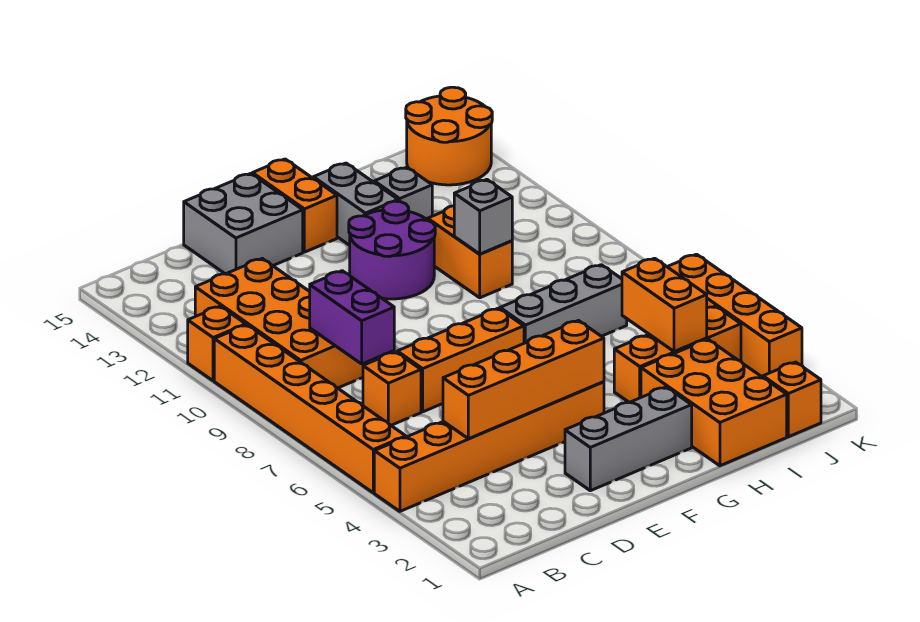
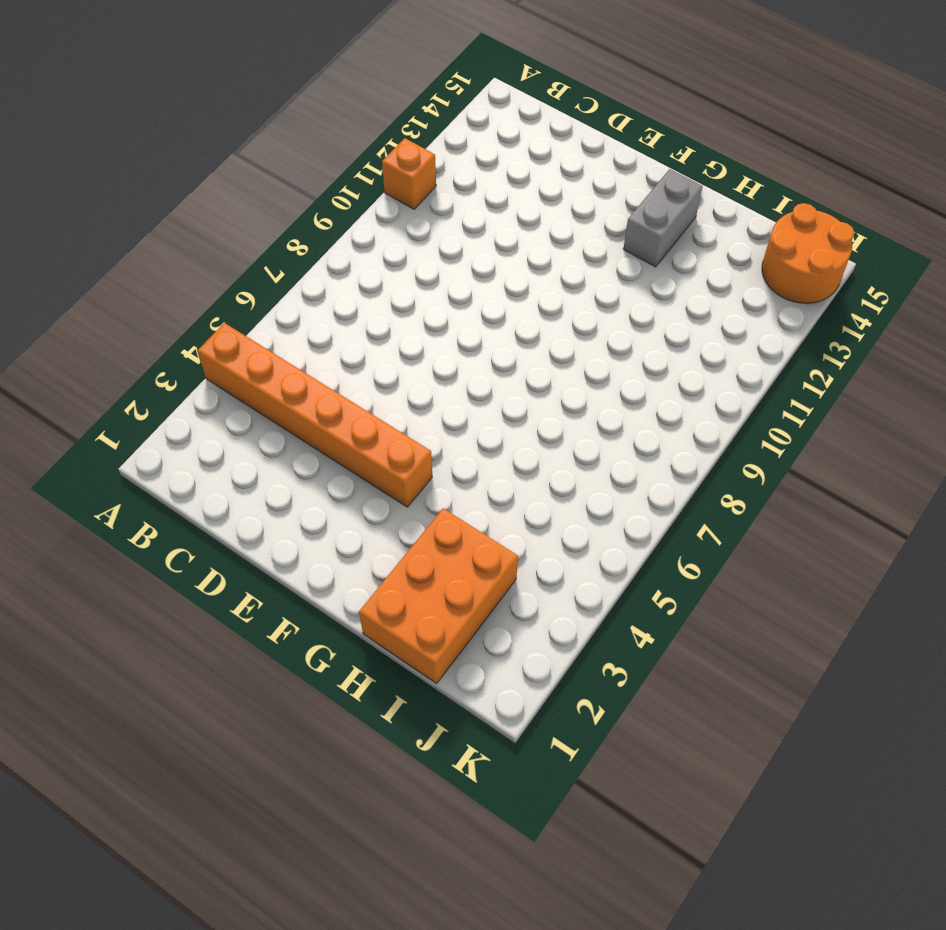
none -> orange brick A5:A10 level 1
none -> orange brick B9:C12 level 1
none -> orange brick C7 level 1

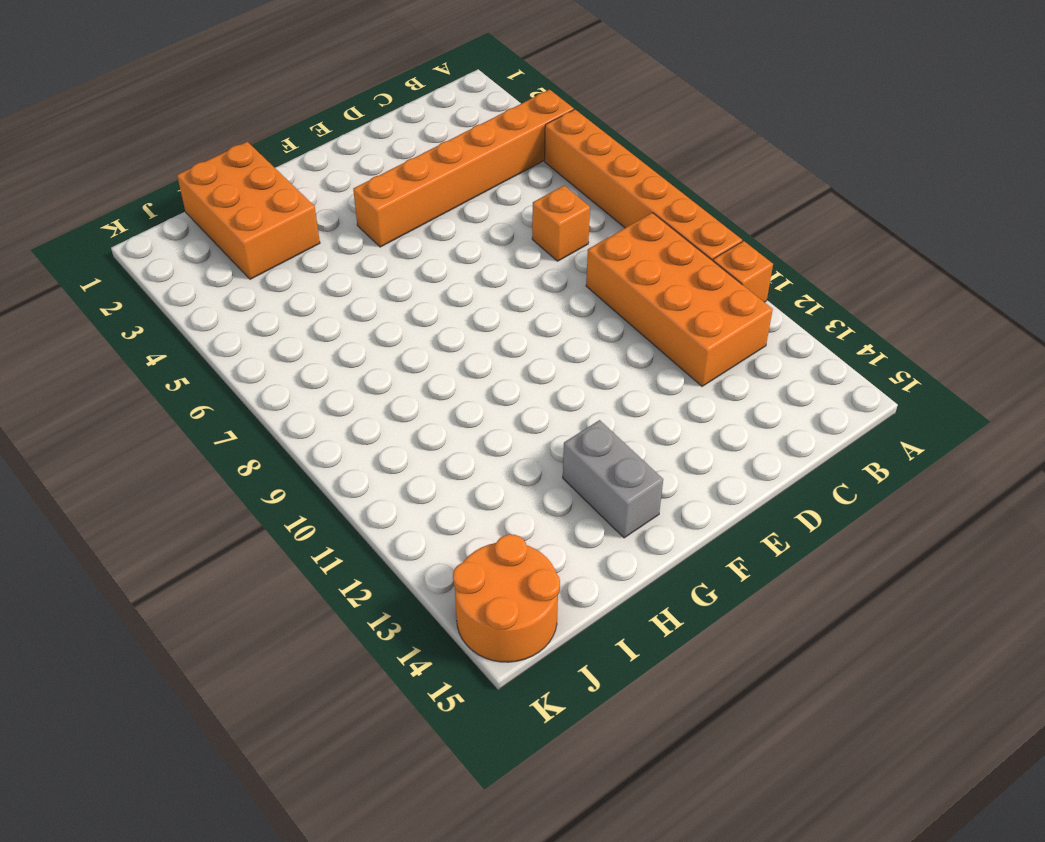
none -> orange brick D7:F7 level 1
none -> grey brick D14:E15 level 1
none -> grey brick E2:G2 level 1

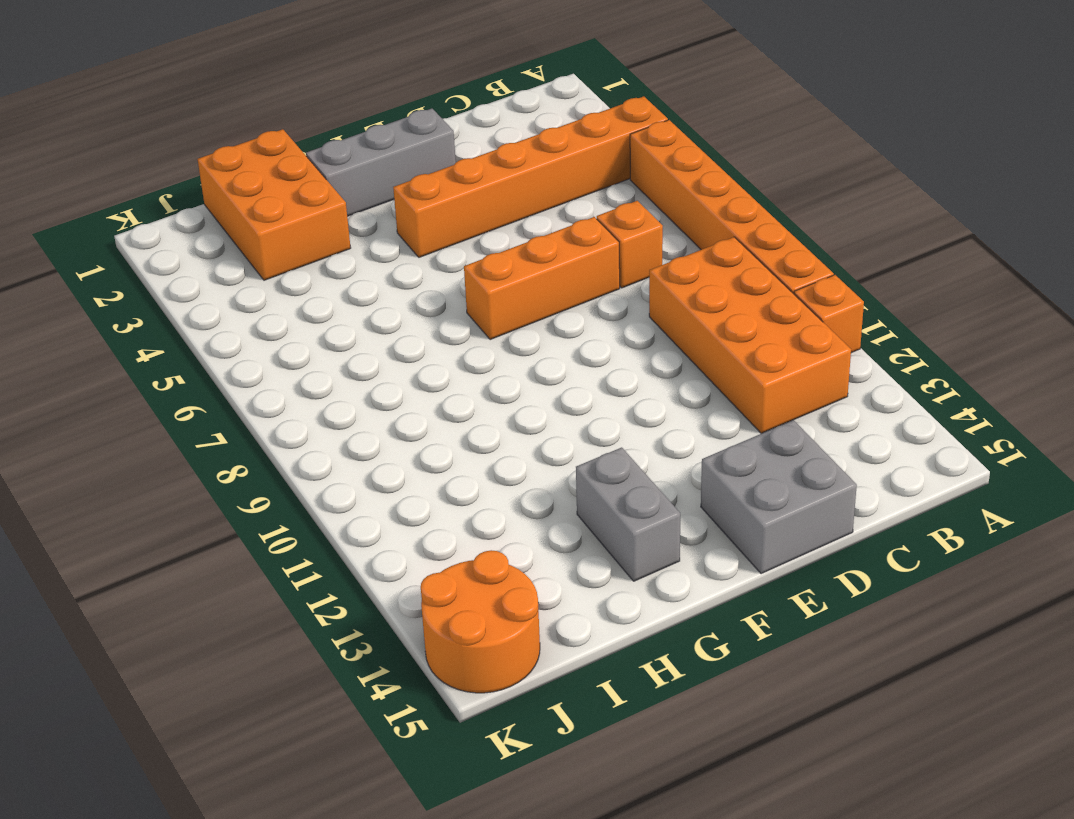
none -> purple round brick F11:G12 level 1
none -> orange brick F14:F15 level 1
none -> grey brick G7:I7 level 1

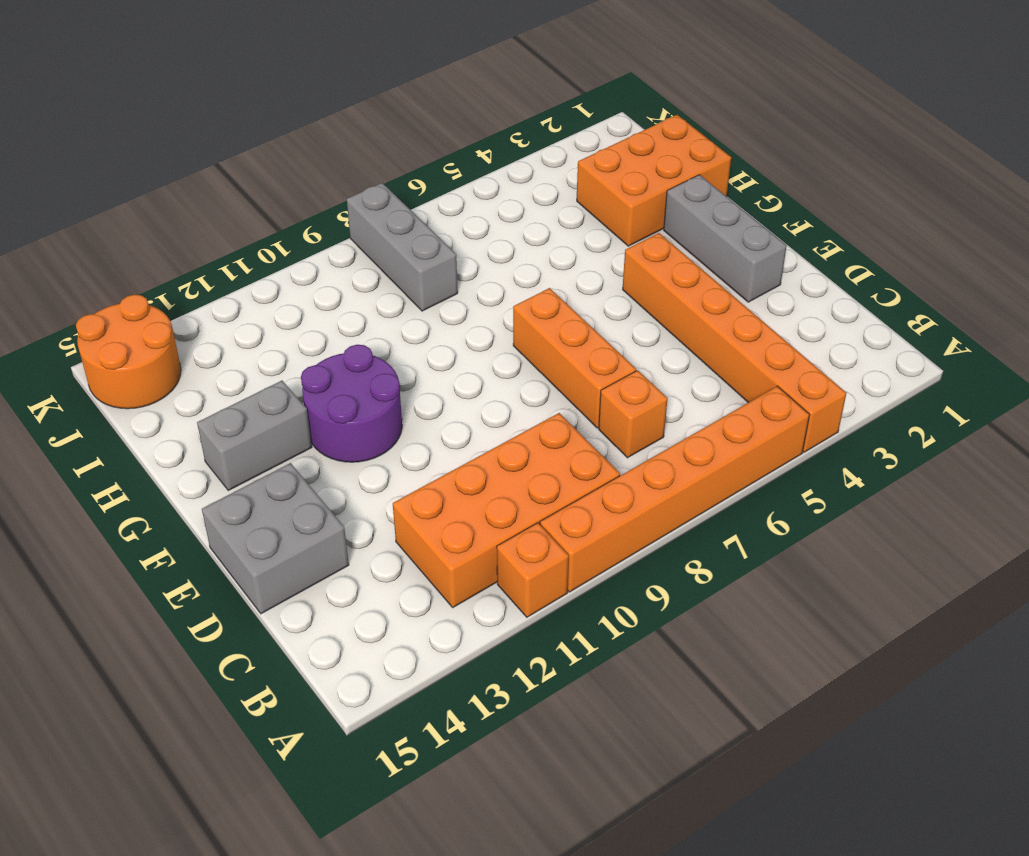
grey brick I8:K8 level 1 -> grey brick G7:I7 level 1
none -> orange brick F14:F15 level 1
none -> orange brick H4:J4 level 1
none -> orange brick H10:H11 level 1

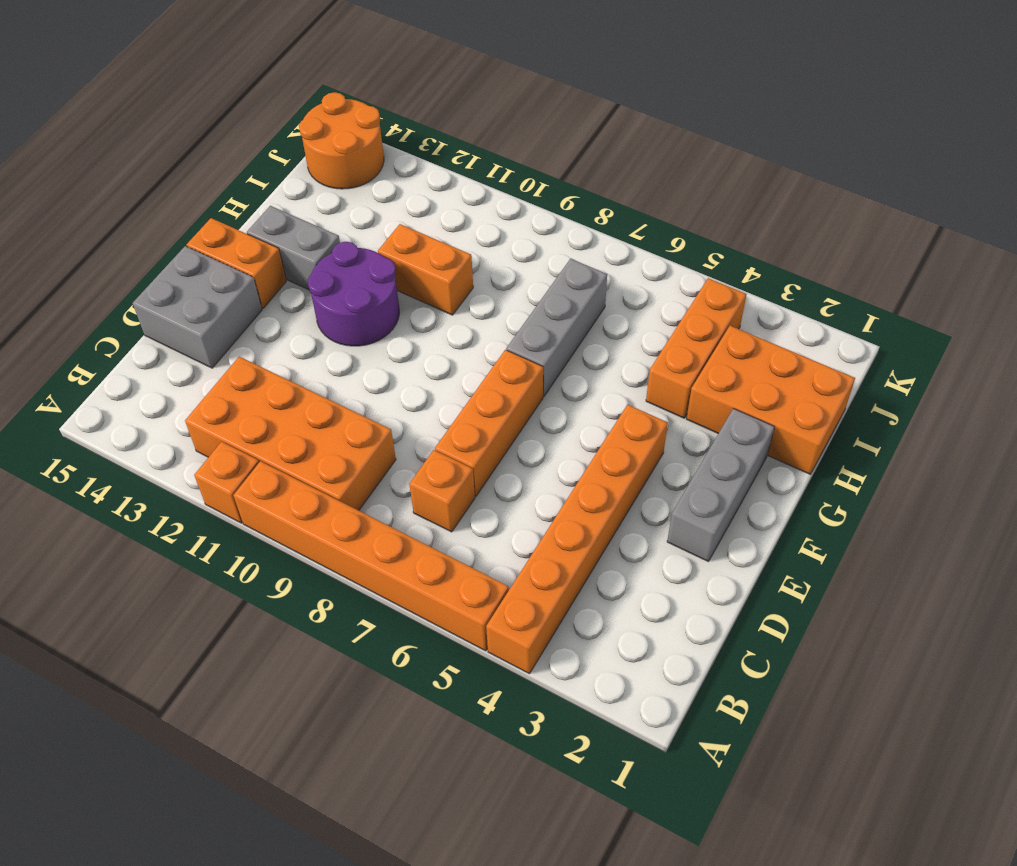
none -> grey brick H13 level 1
none -> orange brick J1 level 1
none -> orange brick K3:K6 level 1

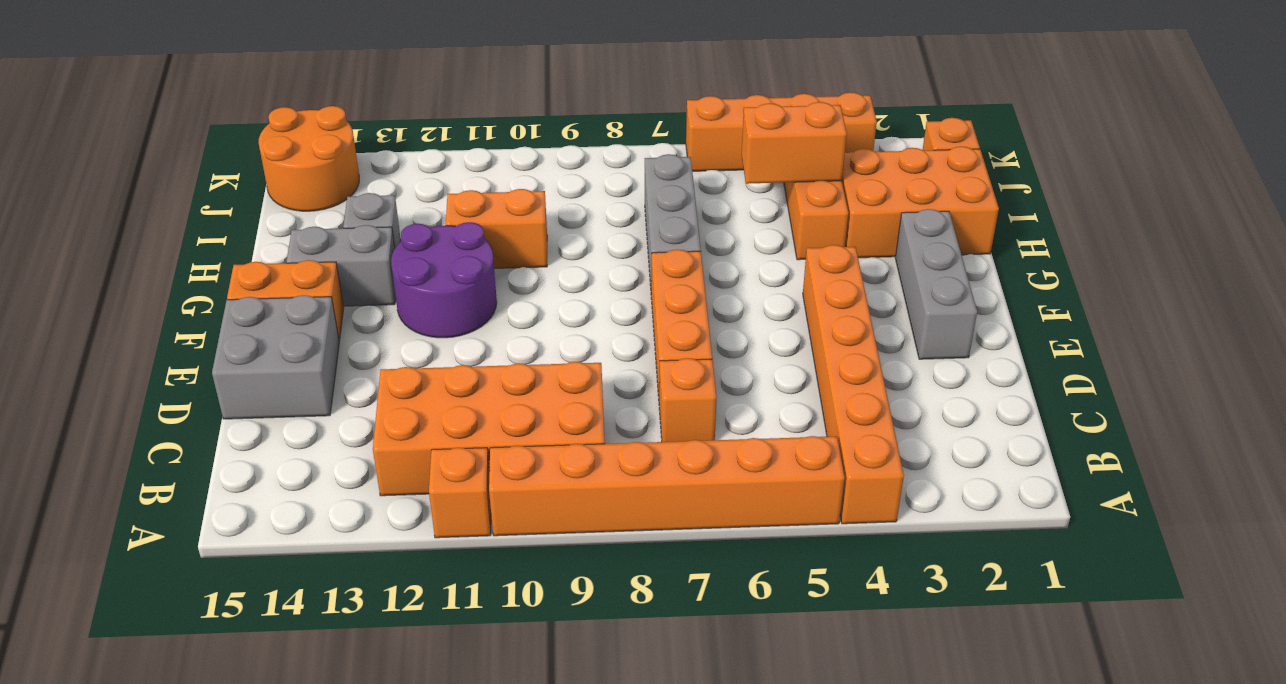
none -> orange brick C4:F4 level 2
none -> purple brick C8:C9 level 2
none -> grey brick H10 level 2

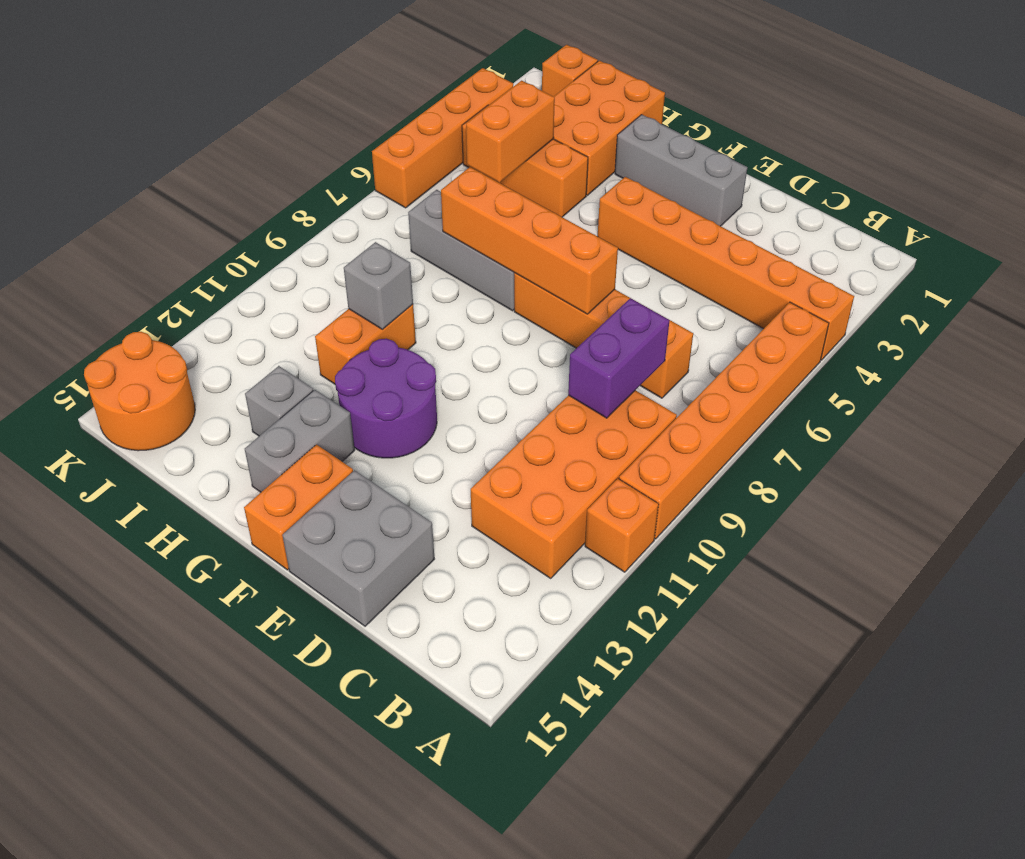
orange brick E7:H7 level 2 -> orange brick C4:F4 level 2

